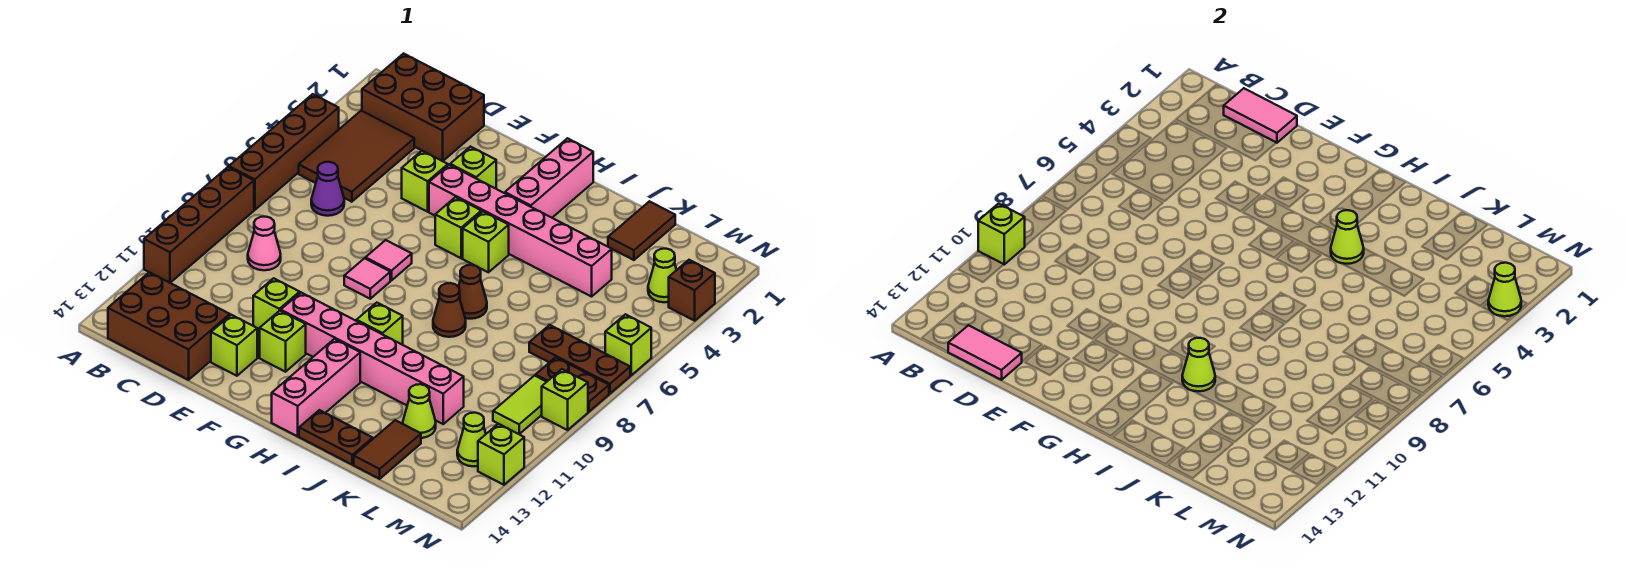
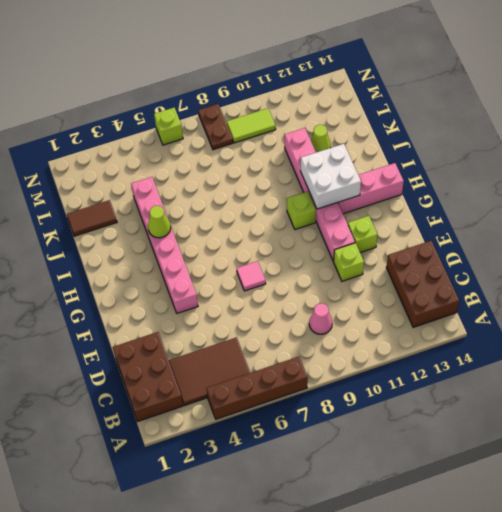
white brick H11:I12 level 2 -> lime cone I11 level 2
none -> brown brick A8:A11 level 1
none -> purple cone C6 level 1
none -> lime brick E4 level 1
none -> lime brick E13 level 1

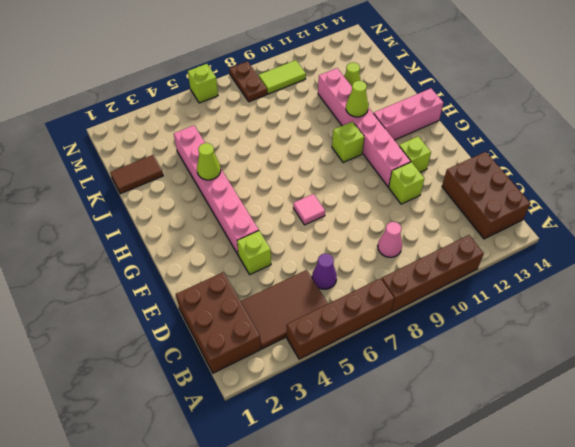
none -> lime brick E13 level 1
none -> lime brick F3 level 1
none -> pink tile F8 level 1
none -> lime brick G5 level 1

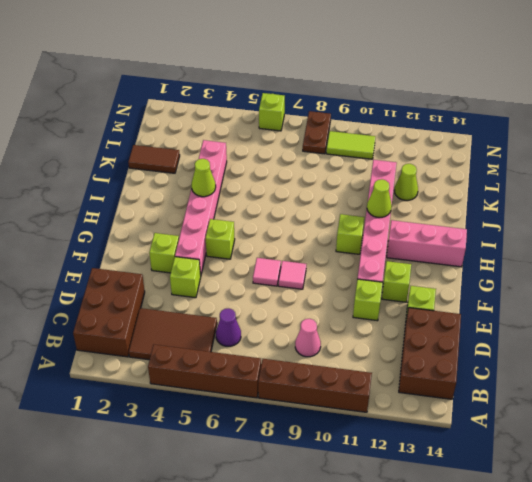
none -> pink brick H1:H3 level 1
none -> lime brick H5 level 1
none -> brown cone I7 level 1
none -> brown cone I8 level 1

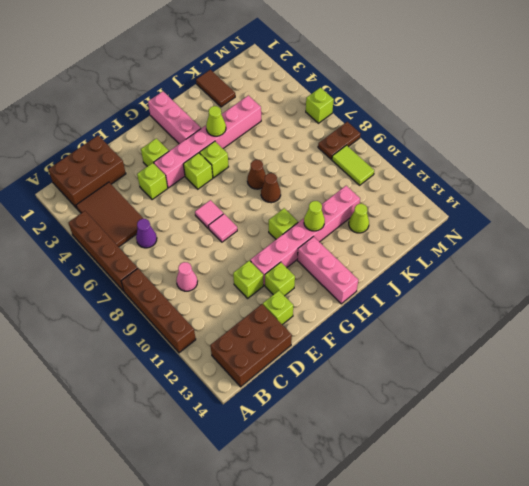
none -> brown plate I14:J14 level 1
none -> brown tile K13:K14 level 1
none -> brown plate L7:N7 level 1
none -> lime cone M3 level 1

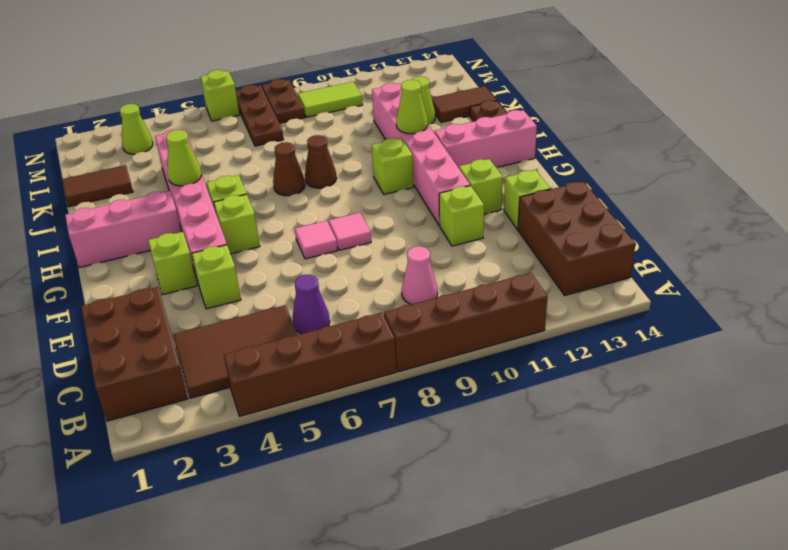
none -> lime cone M12 level 1
none -> brown brick N3 level 1
none -> lime brick N9 level 1
none -> lime brick N12 level 1

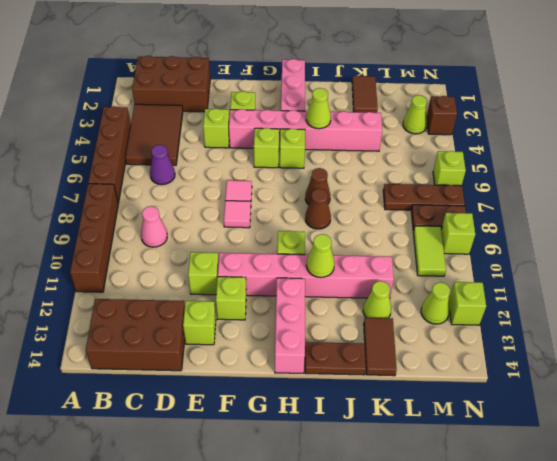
none -> lime brick A10 level 2
none -> pink tile C1:D1 level 2
none -> pink tile C14:D14 level 2
none -> lime cone N3 level 2

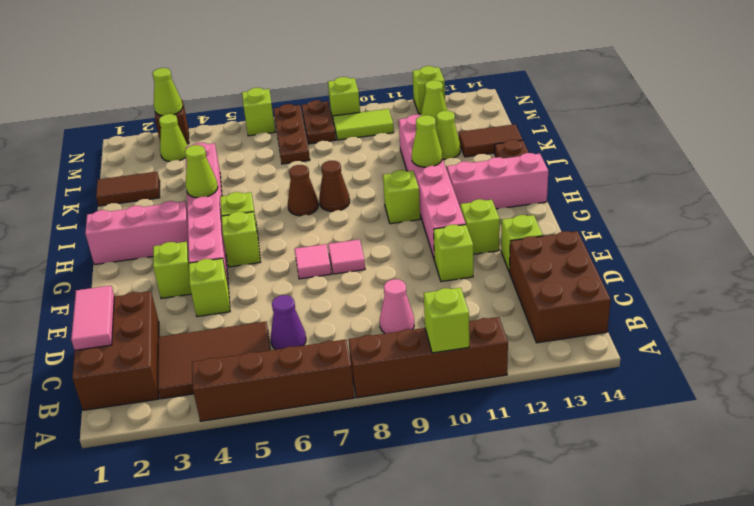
none -> pink tile C14:D14 level 2

